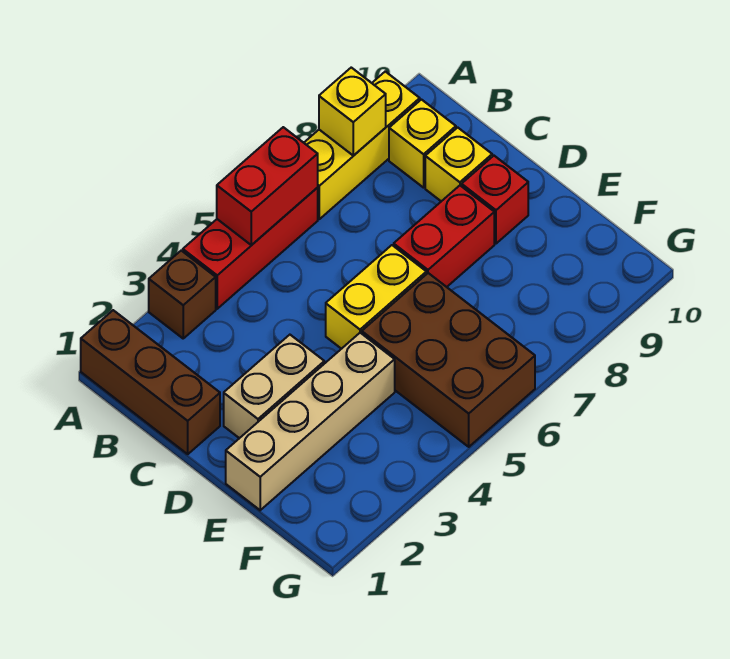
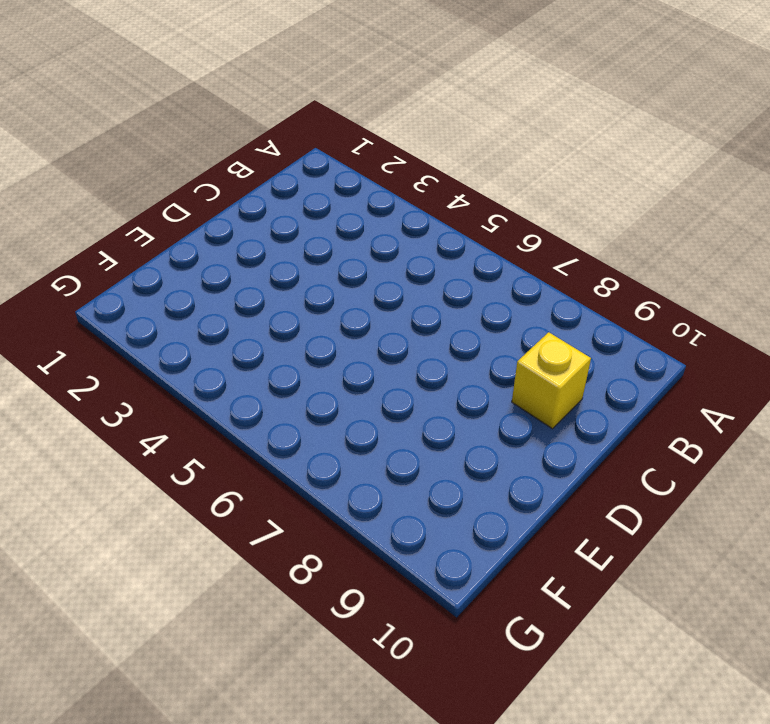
none -> brown brick A1:C1 level 1
none -> brown brick A3 level 1
none -> red brick A4:A6 level 1

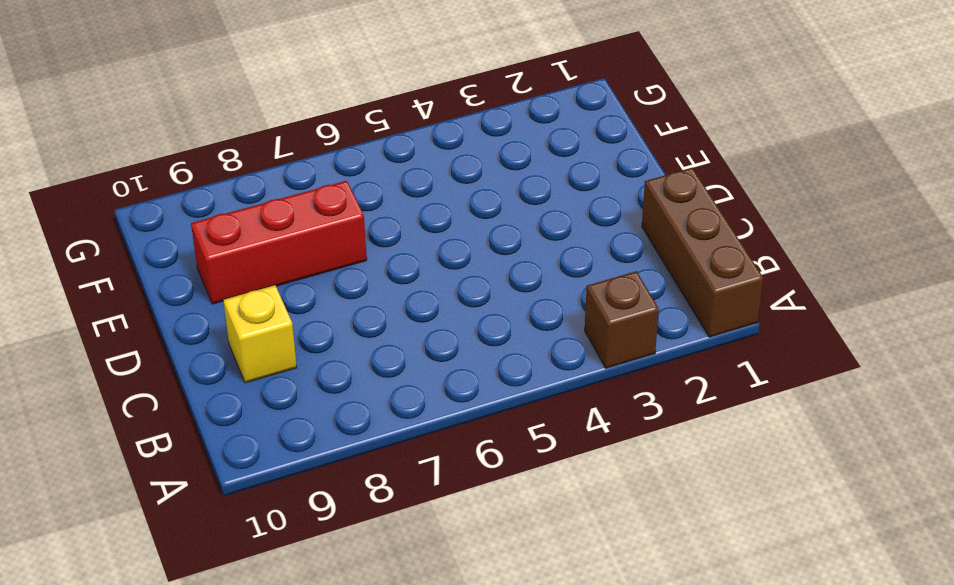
red brick E7:E9 level 1 -> red brick A4:A6 level 1
none -> yellow brick A7:A9 level 1
none -> yellow brick B9 level 1
none -> tan brick D2:D3 level 1

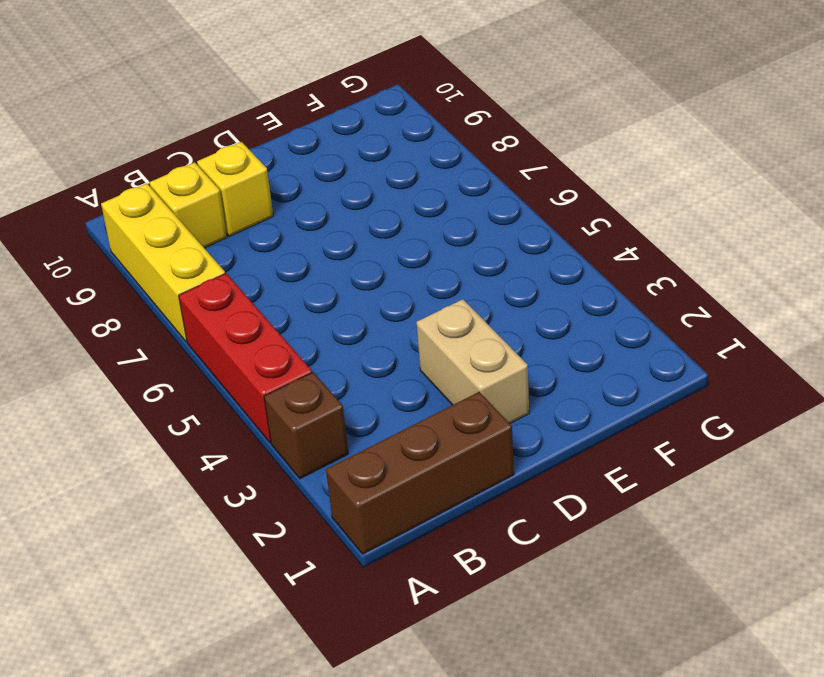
none -> yellow brick D5:D6 level 1
none -> red brick D7:D8 level 1
none -> red brick D9 level 1

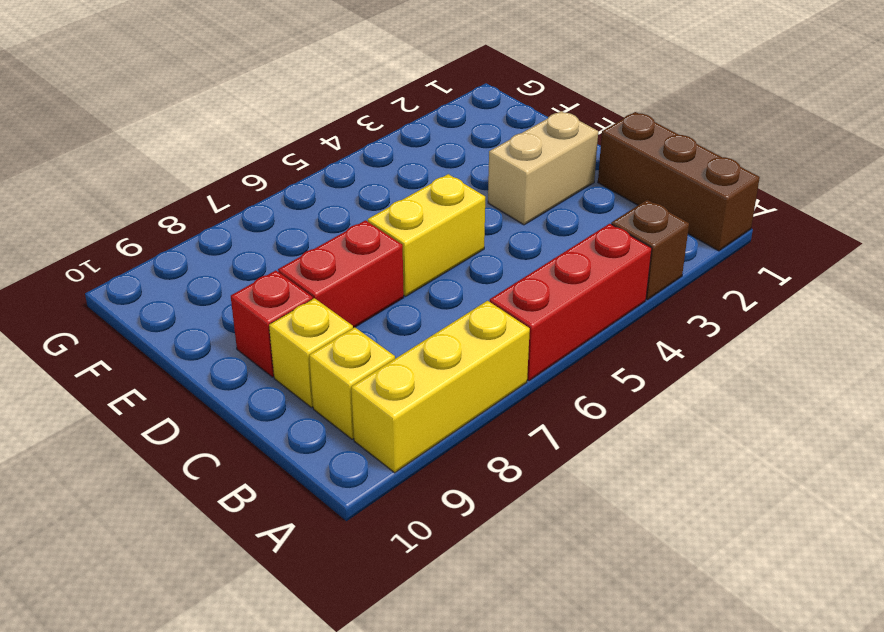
none -> tan brick E1:E4 level 1
none -> brown brick E5:G6 level 1
none -> red brick A5:A6 level 2

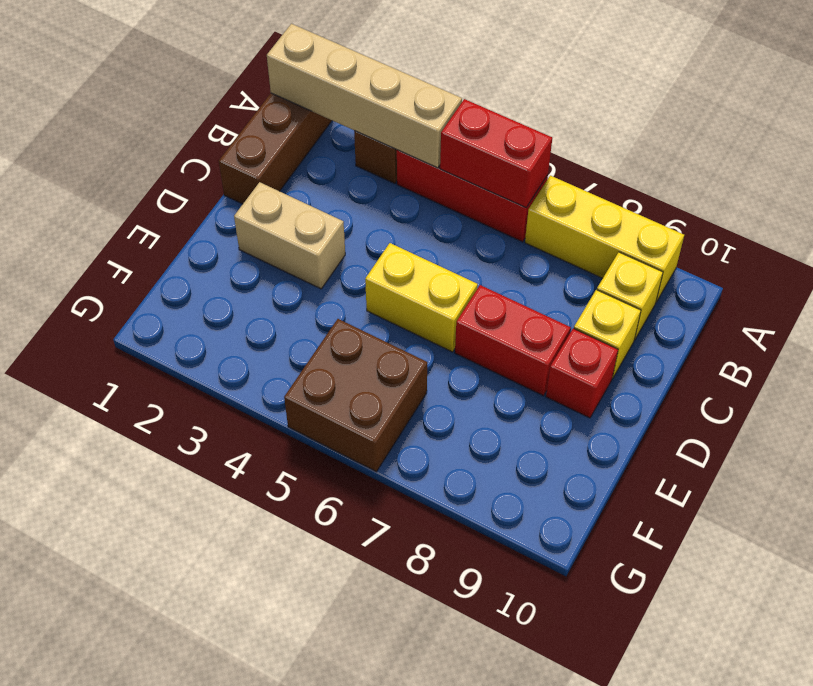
tan brick A1:A4 level 2 -> tan brick E1:E4 level 1
brown brick F5:G6 level 1 -> brown brick E5:G6 level 1
none -> yellow brick A8 level 2

